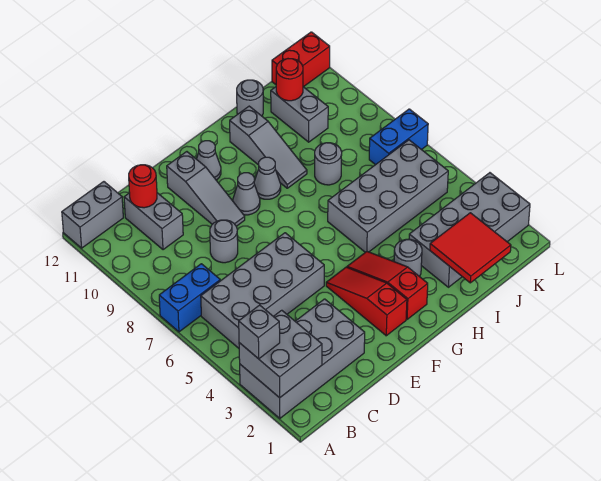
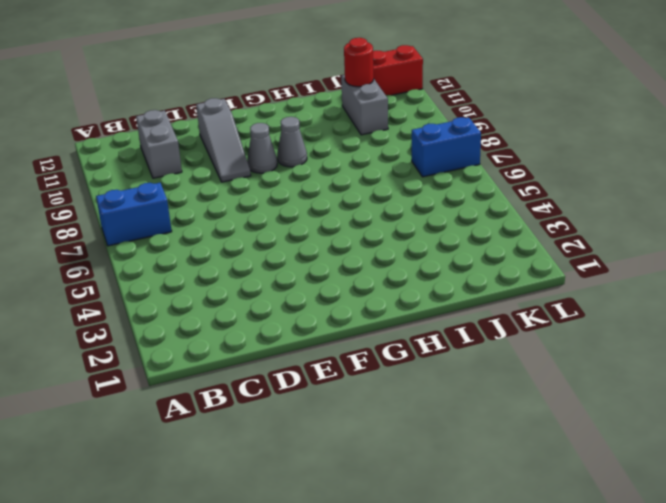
none -> grey brick A2:D3 level 1
none -> grey brick A12:B12 level 1
none -> grey brick B5:E6 level 1

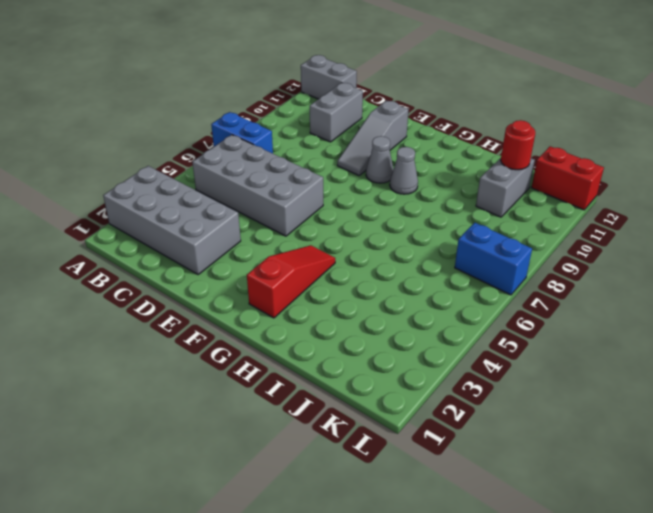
none -> grey round brick D8 level 1
none -> red slope F2:F4 level 1 top 2
none -> grey cone F11 level 1

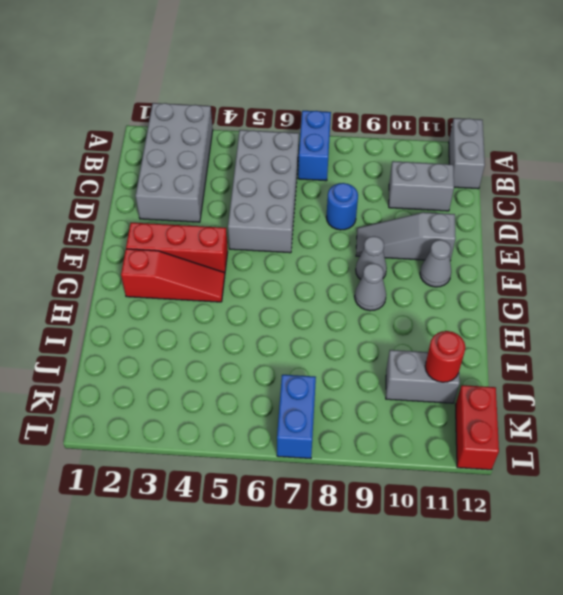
blue round brick D8 level 1 -> grey round brick D8 level 1
red brick F2:F4 level 1 -> red slope F2:F4 level 1 top 2
none -> grey round brick H3 level 1
none -> grey brick H5:K6 level 1
none -> grey slope H9:H11 level 1 top 11

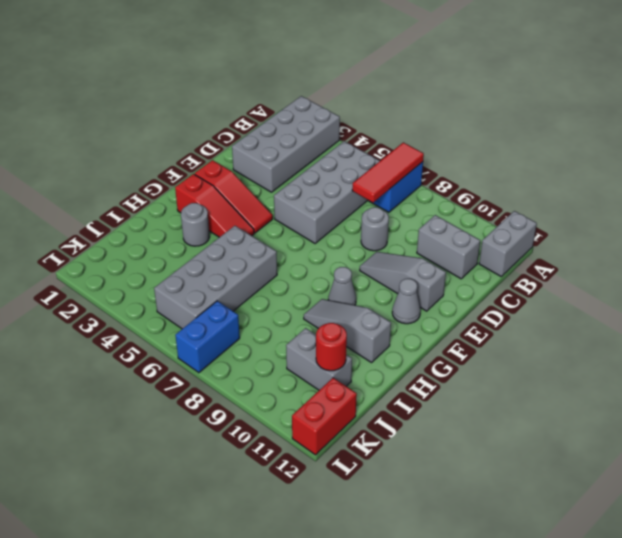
red tile A7:C7 level 2 -> none
none -> grey cone F9 level 1
none -> grey brick I2:L3 level 1
none -> grey round brick I8 level 1

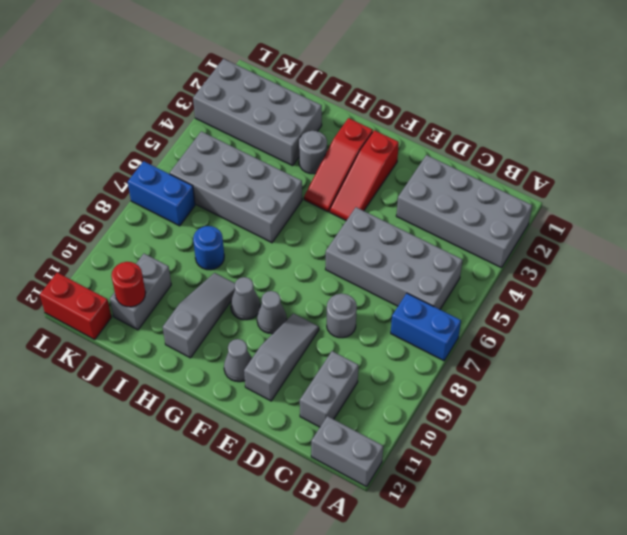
blue round brick I8 level 1 -> grey round brick I8 level 1
none -> grey round brick I12 level 1
none -> grey brick A2:B3 level 2
none -> red round brick C11 level 2

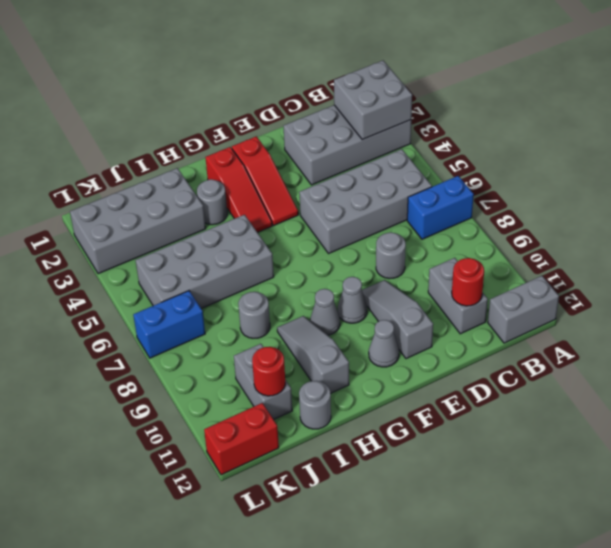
none -> red tile I1:J2 level 2
none -> grey brick A3 level 3

